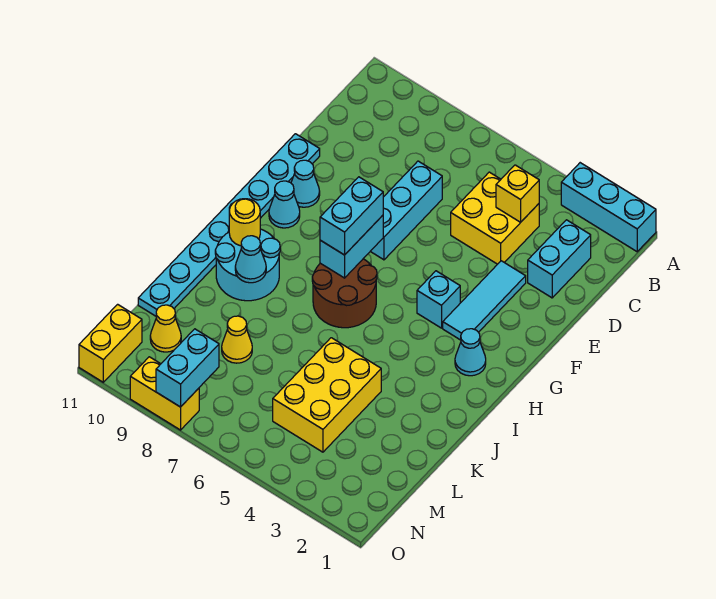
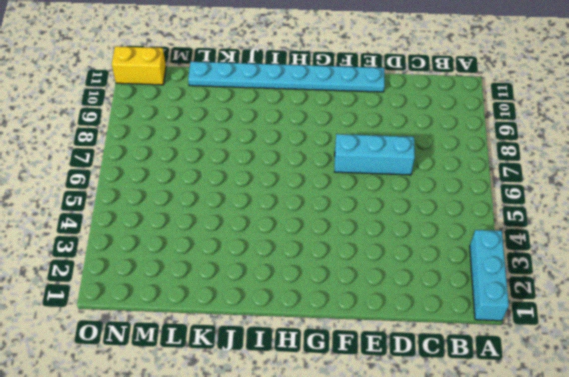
none -> cyan brick C2:D2 level 1
none -> yellow brick C4:D5 level 1
none -> cyan tile E3:G3 level 1

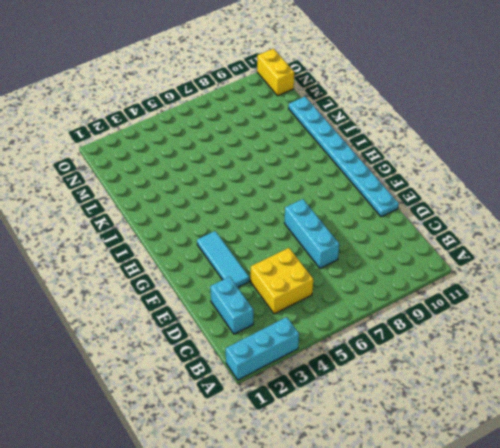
none -> cyan cone F10 level 1
none -> cyan brick G4 level 1
none -> cyan cone G10 level 1

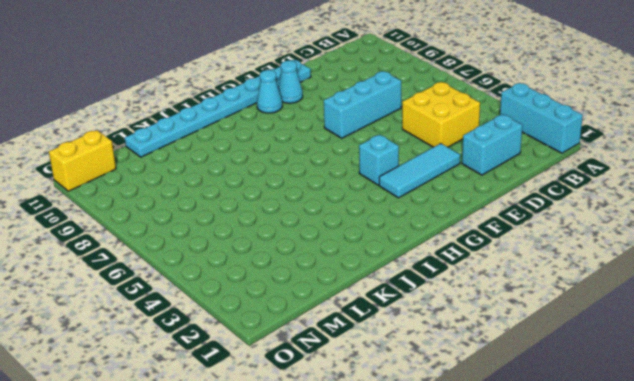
none -> cyan cone H2 level 1
none -> brown round brick H6:I7 level 1
none -> cyan round brick I9:J10 level 1

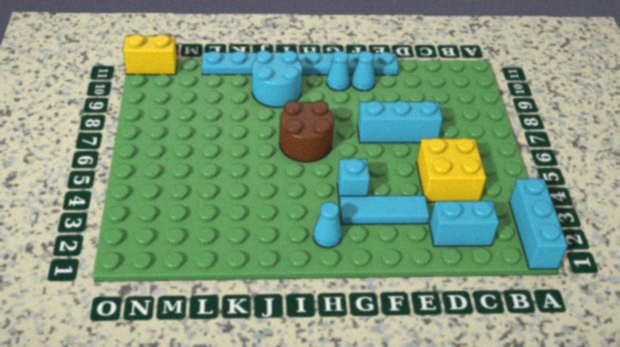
none -> yellow brick K4:M5 level 1
none -> yellow cone L8 level 1
none -> yellow cone M10 level 1

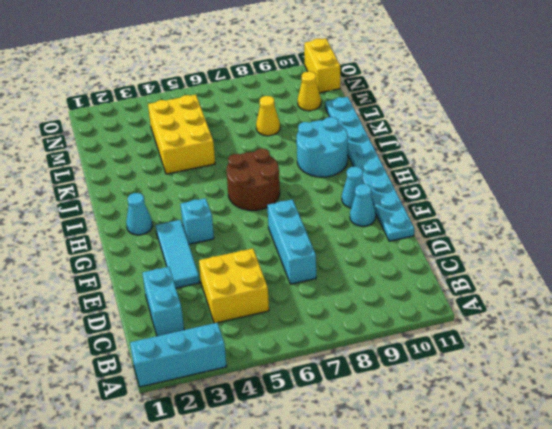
none -> yellow brick O8:O9 level 1
none -> yellow brick C4 level 2
none -> cyan brick G7:H7 level 2

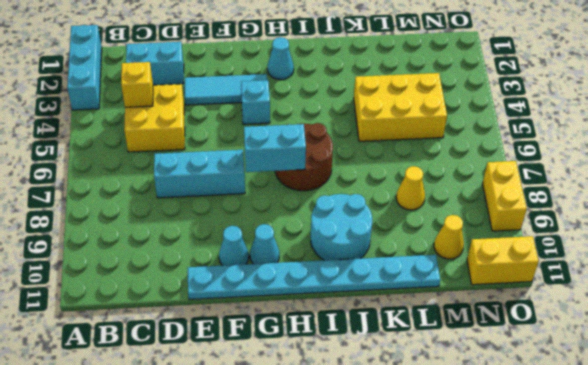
none -> yellow round brick I10 level 2
none -> cyan cone J9 level 2
none -> cyan brick N8:O8 level 2

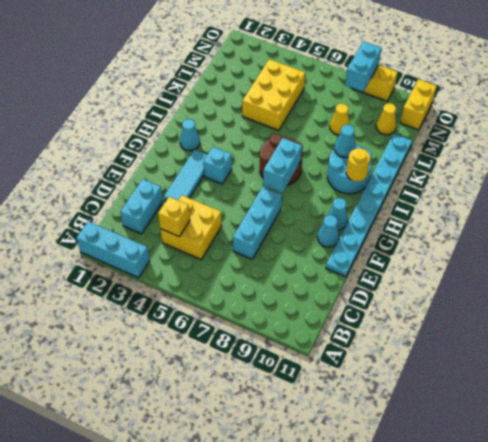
none -> cyan brick G7:H7 level 3

